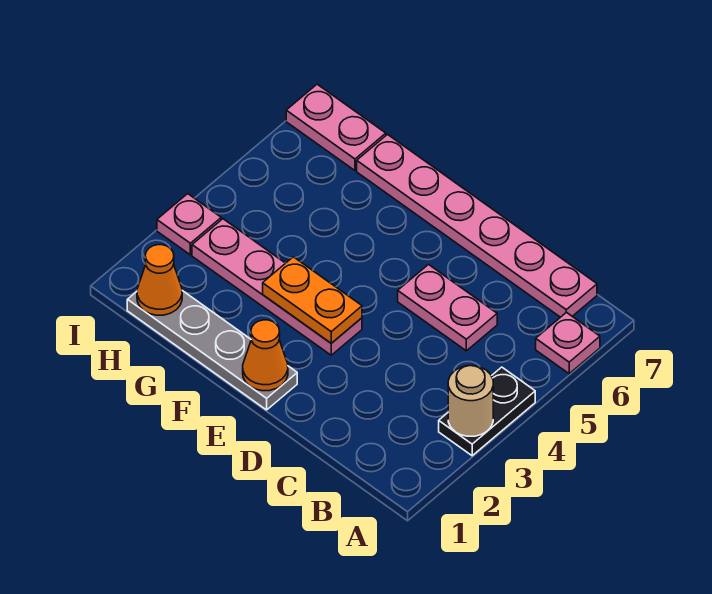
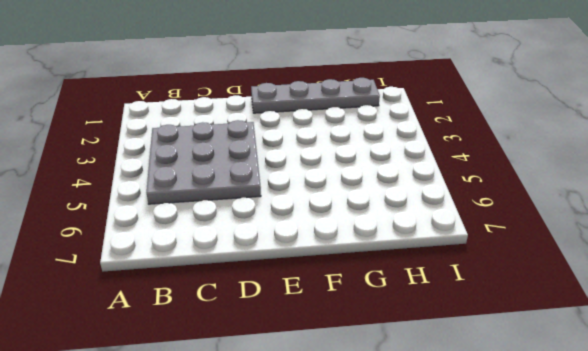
grey plate B3:D5 level 1 -> pink plate C5:D5 level 1
none -> black plate A3:A4 level 1
none -> pink plate A6 level 1
none -> pink plate B7:G7 level 1

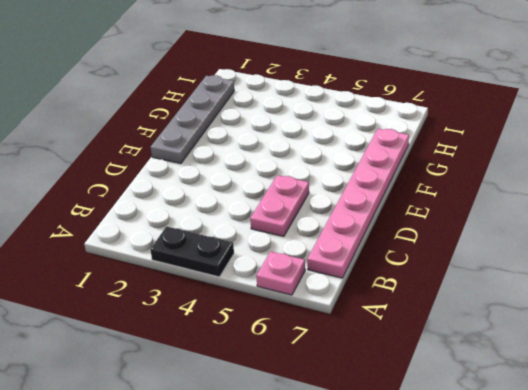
none -> pink plate E3:H3 level 1
none -> pink plate H7:I7 level 1
none -> pink plate I3 level 1

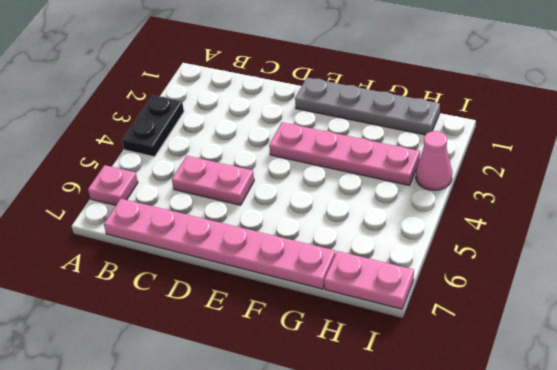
pink cone I3 level 1 -> pink plate I3 level 1
none -> tan round brick A3 level 2
none -> orange cone E1 level 2
none -> orange plate E3:F3 level 2

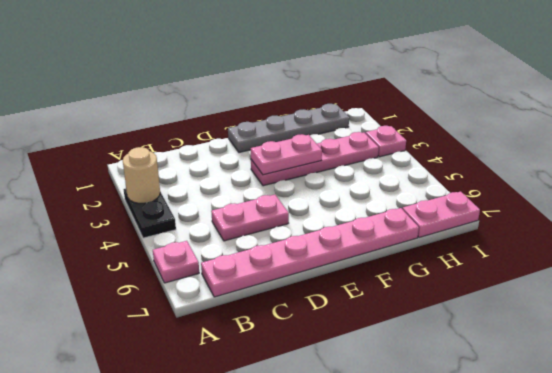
pink plate E3:F3 level 2 -> orange plate E3:F3 level 2
none -> orange cone E1 level 2
none -> orange cone H1 level 2

